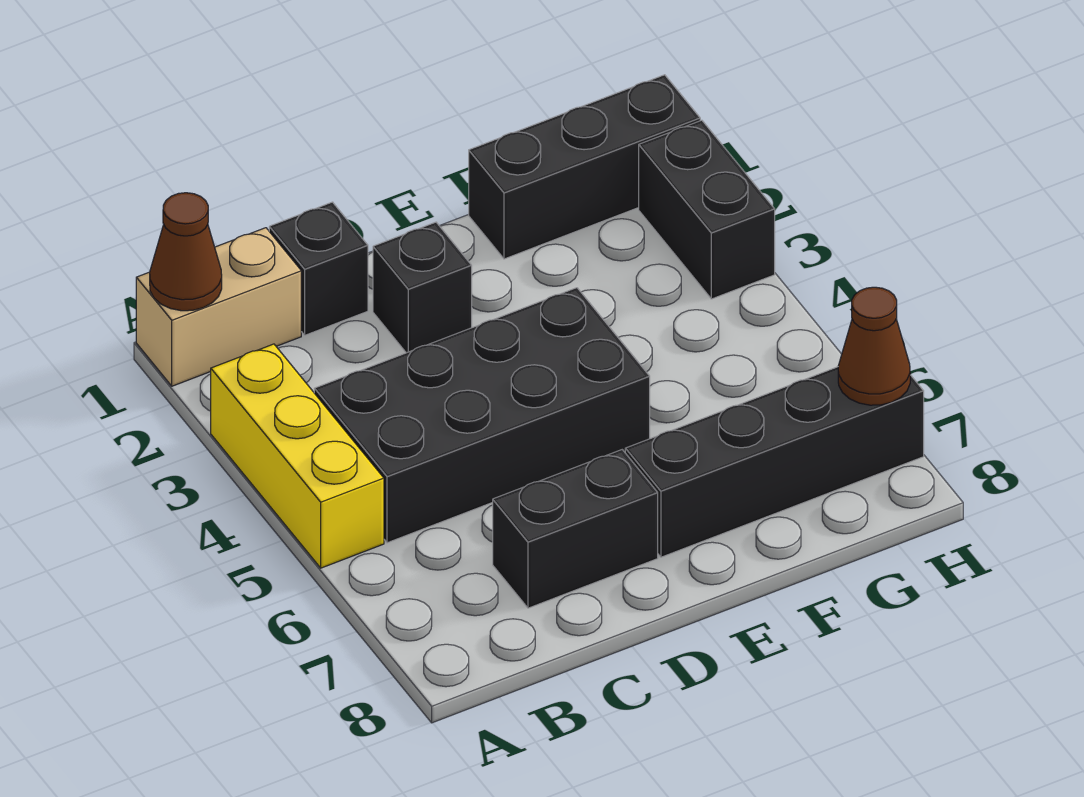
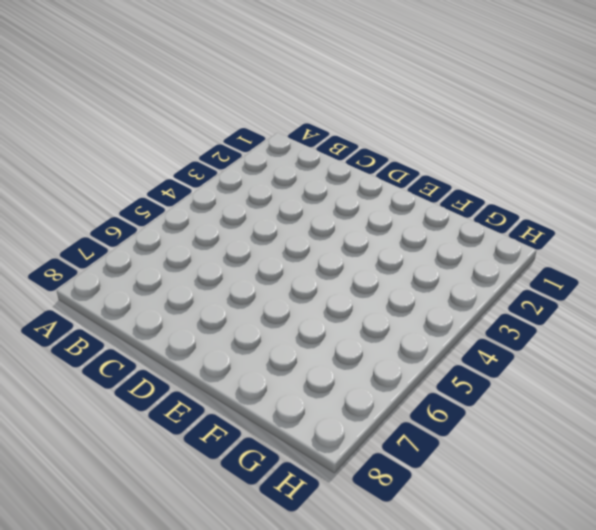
none -> tan brick A1:B1 level 1
none -> yellow brick A3:A5 level 1

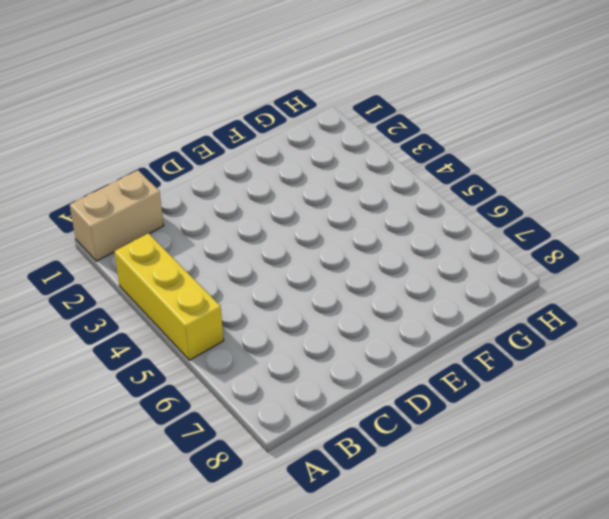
none -> black brick B4:E5 level 1
none -> black brick C1 level 1

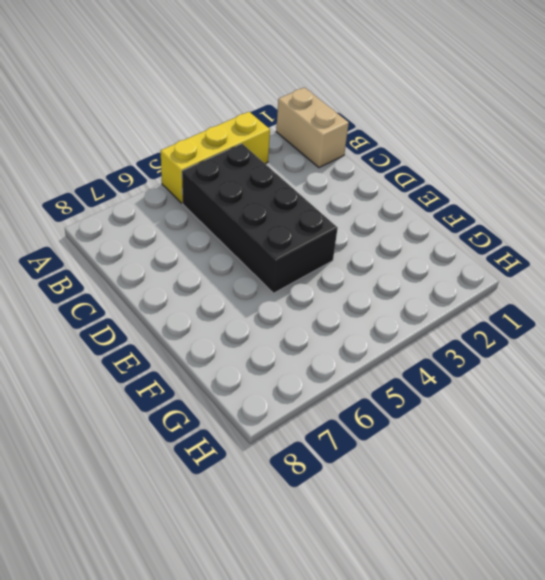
none -> black brick C1 level 1
none -> black brick C7:D7 level 1

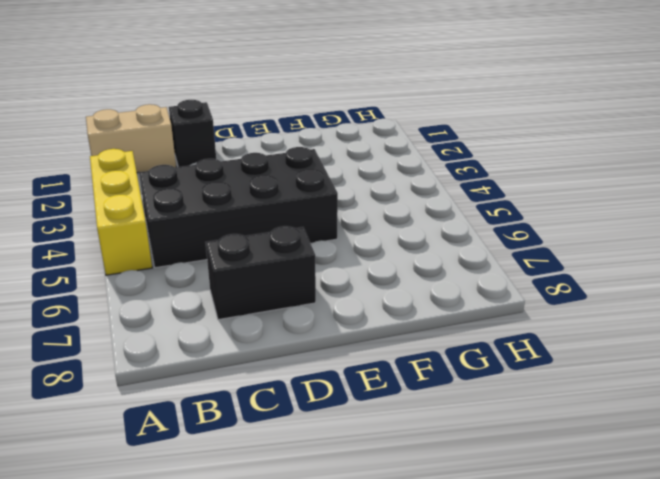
none -> black brick D2 level 1
none -> black brick E7:H7 level 1

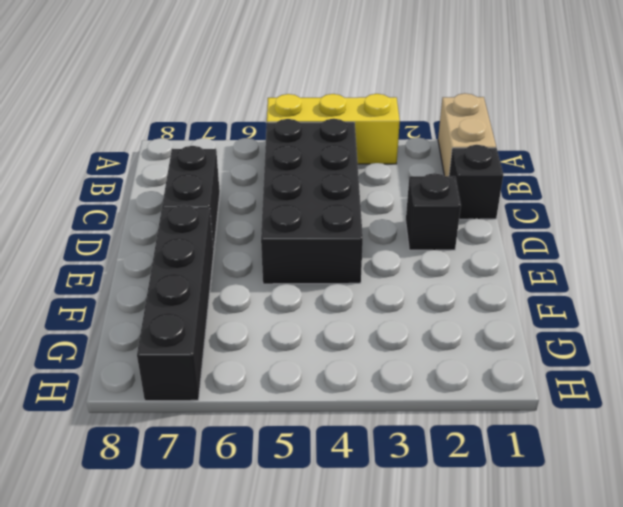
none -> black brick F1:H1 level 1
none -> black brick H2:H3 level 1

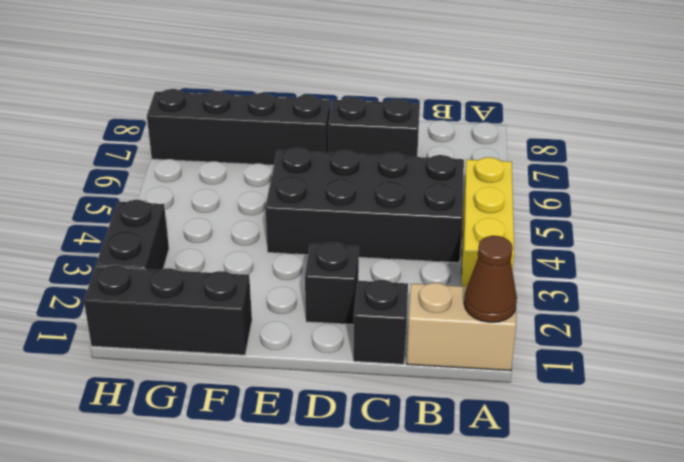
none -> brown cone H7 level 2

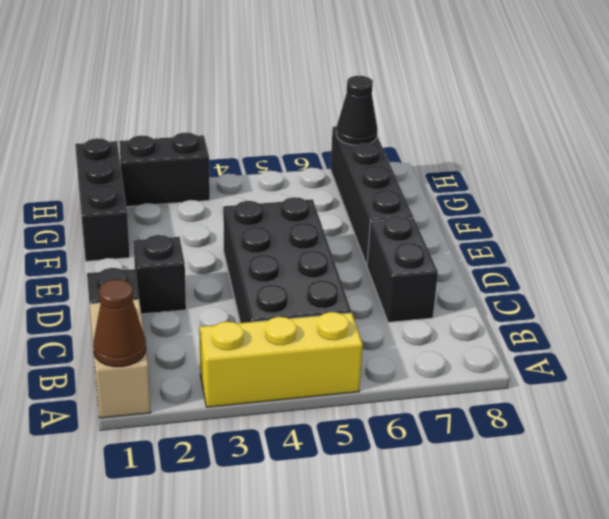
black cone H7 level 2 -> brown cone H7 level 2

